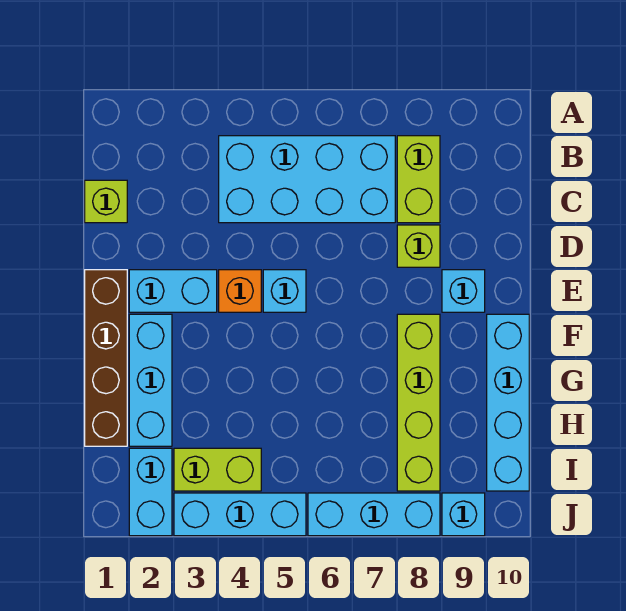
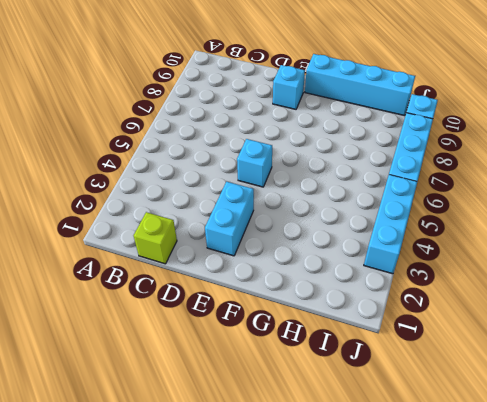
none -> cyan brick B4:C7 level 1
none -> lime brick B8:C8 level 1
none -> lime brick D8 level 1

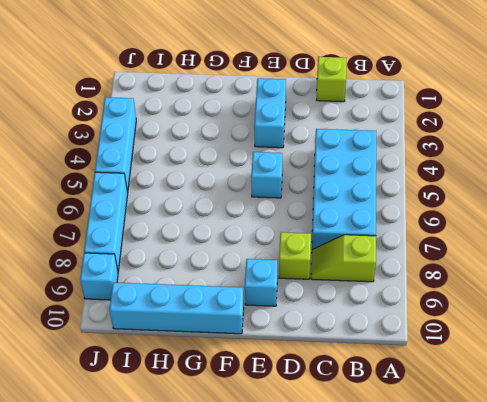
lime slope B8:C8 level 1 top B -> lime brick B8:C8 level 1
none -> brown brick E1:H1 level 1
none -> orange brick E4 level 1
none -> cyan brick F2:H2 level 1

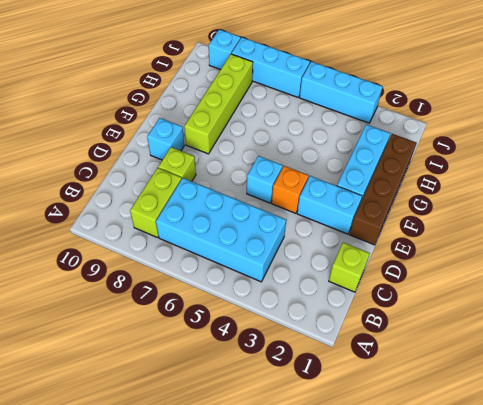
none -> cyan brick F10:I10 level 1
none -> cyan brick I2:J2 level 1
none -> lime brick I3:I4 level 1

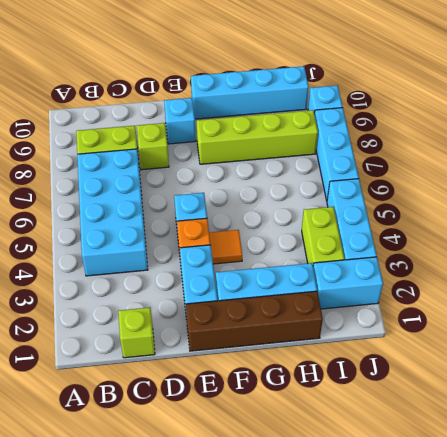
orange tile F4 level 1 -> none

